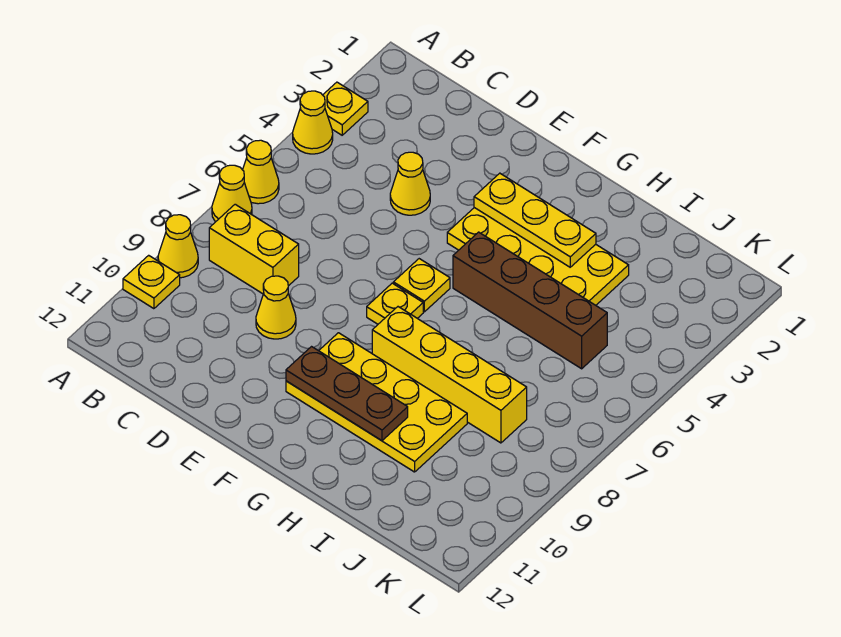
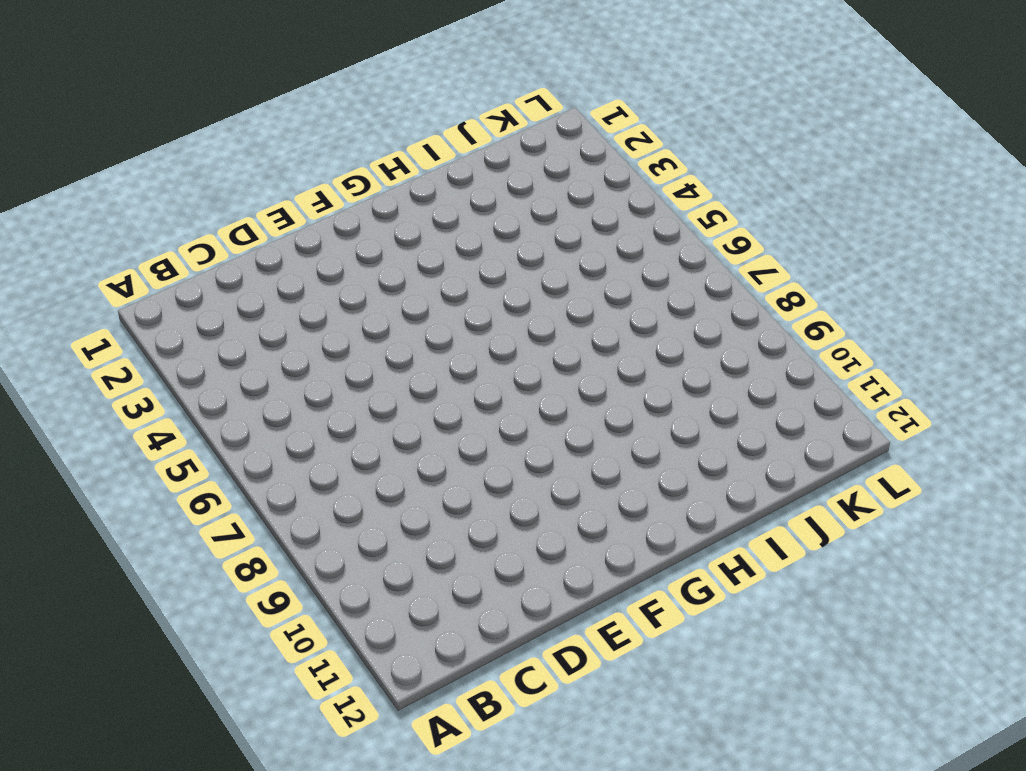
none -> yellow plate A3 level 1
none -> yellow cone A4 level 1
none -> yellow cone A6 level 1

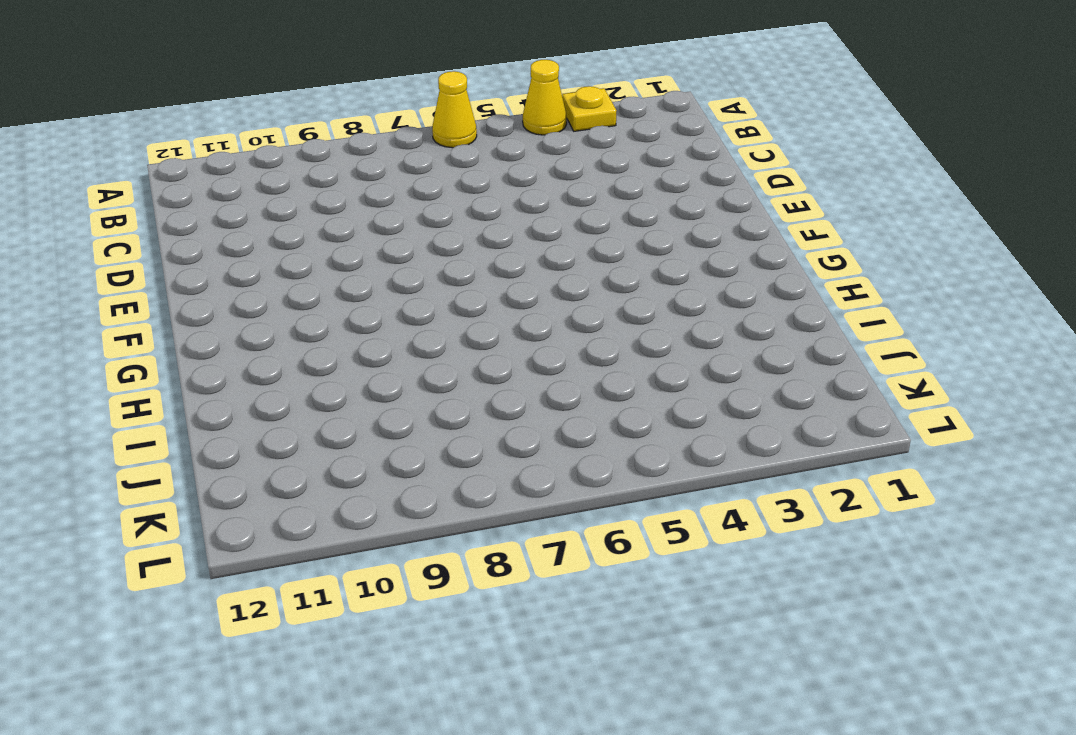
none -> yellow cone A7 level 1
none -> yellow cone A9 level 1
none -> yellow plate A10 level 1

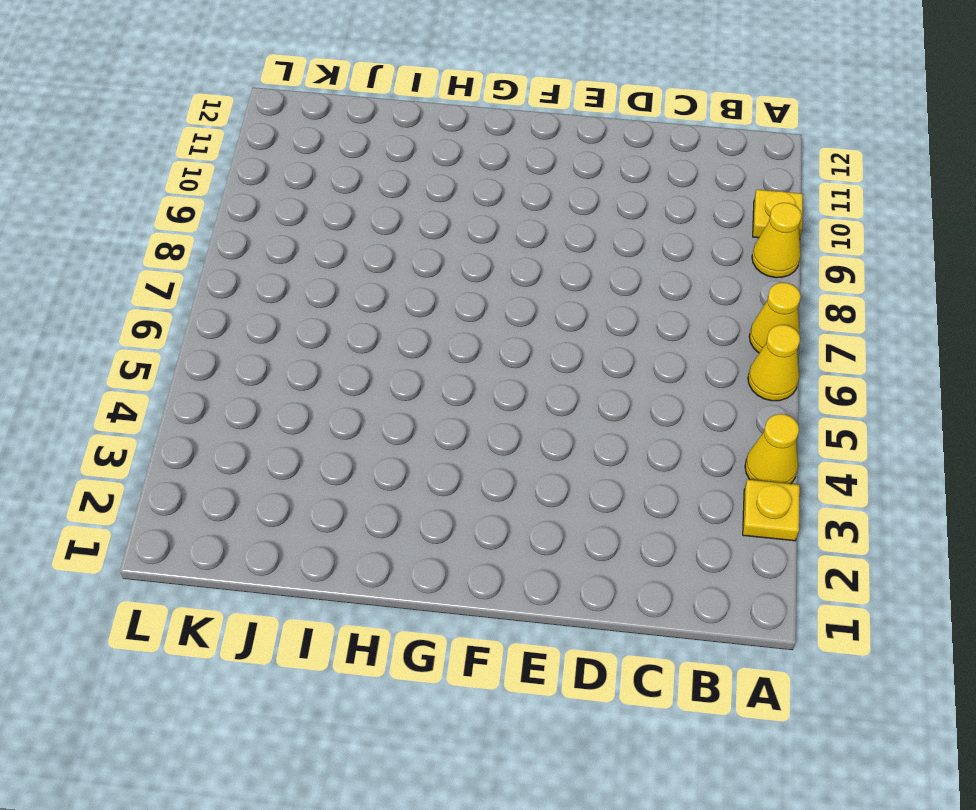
none -> yellow brick B8:C8 level 1
none -> yellow cone D4 level 1
none -> yellow cone D9 level 1

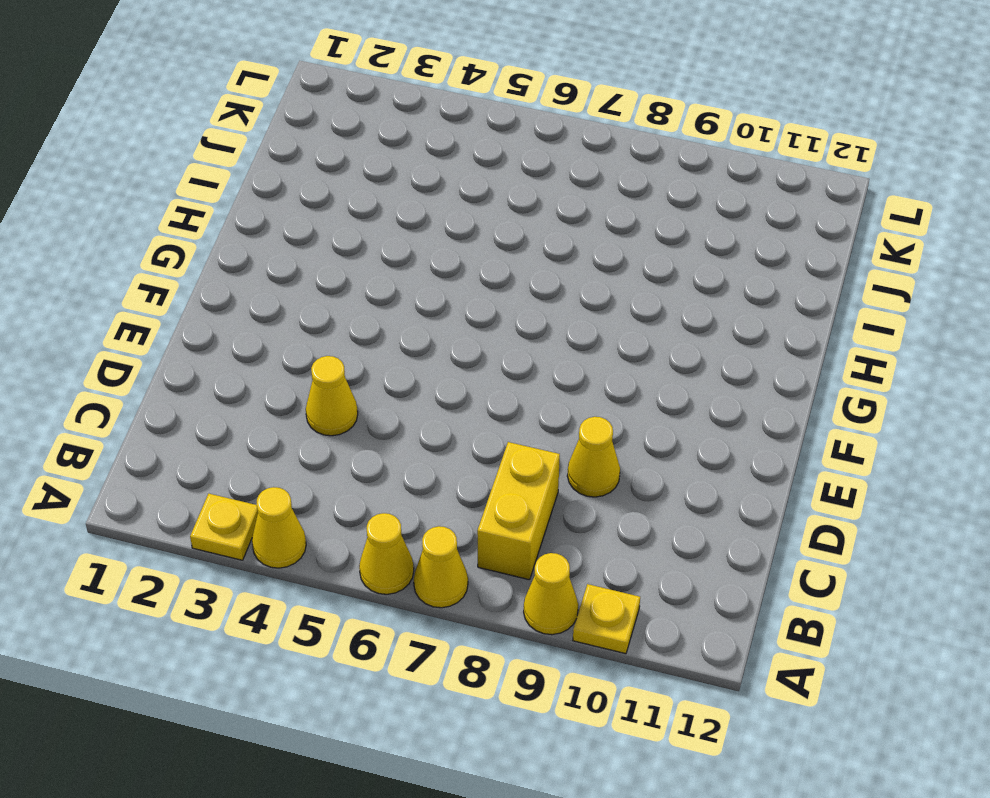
none -> yellow plate F3:I4 level 1
none -> yellow plate F6 level 1
none -> yellow plate F7 level 1

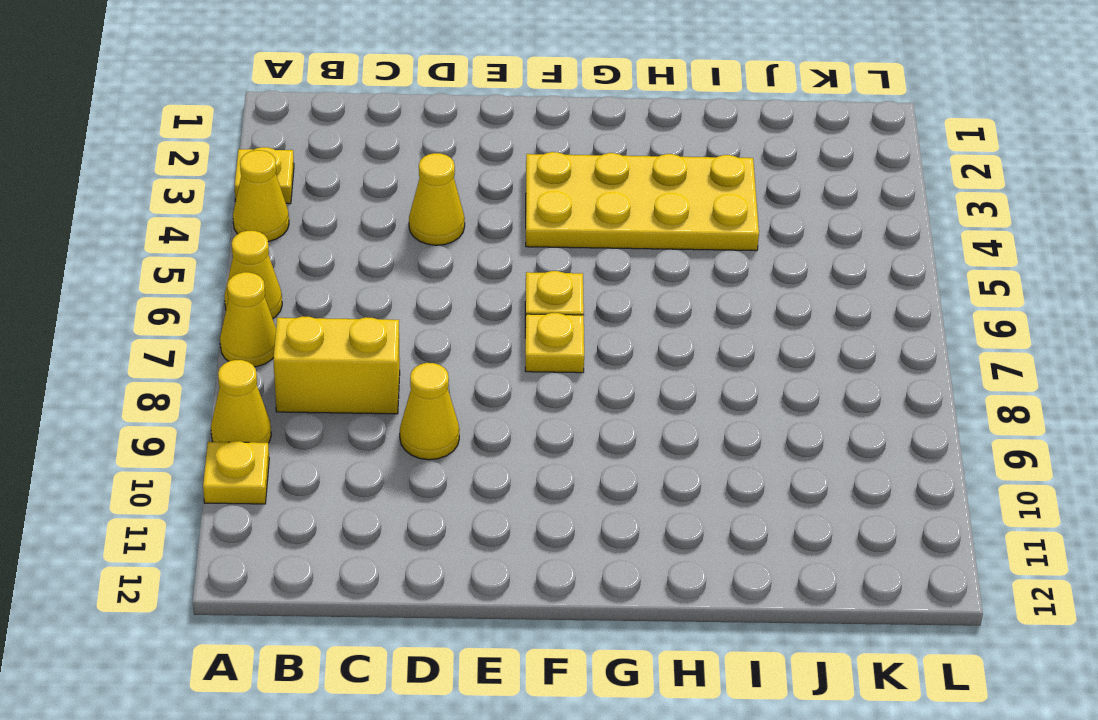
none -> yellow plate F9:I10 level 1
none -> brown brick G5:J5 level 1
none -> yellow brick G8:J8 level 1

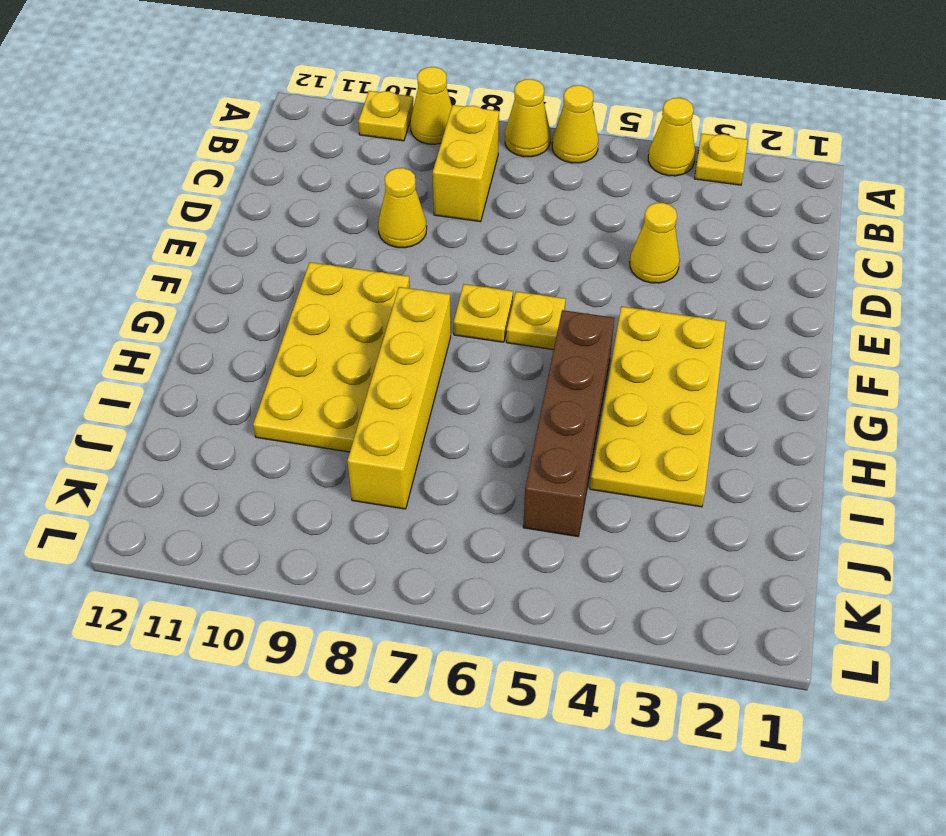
none -> yellow plate F3:H3 level 2
none -> brown plate F10:H10 level 2

